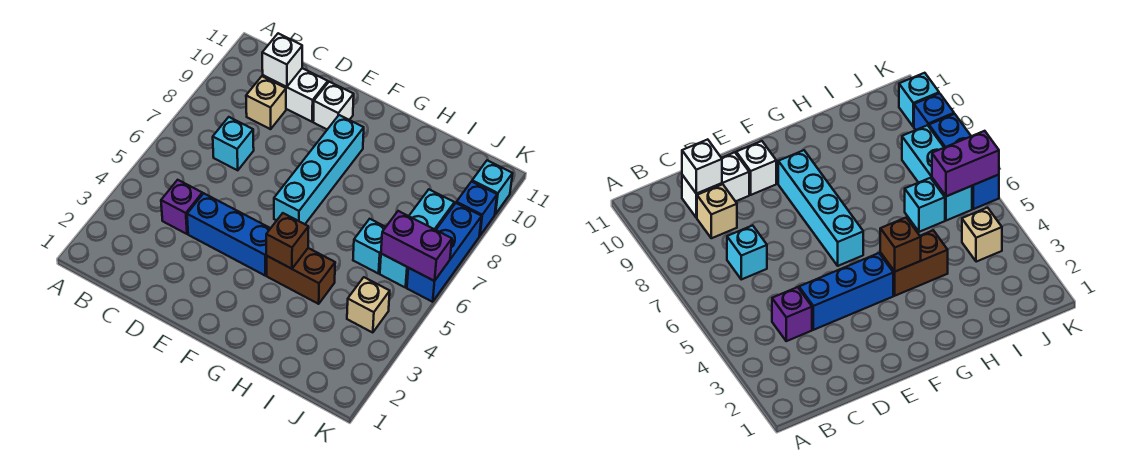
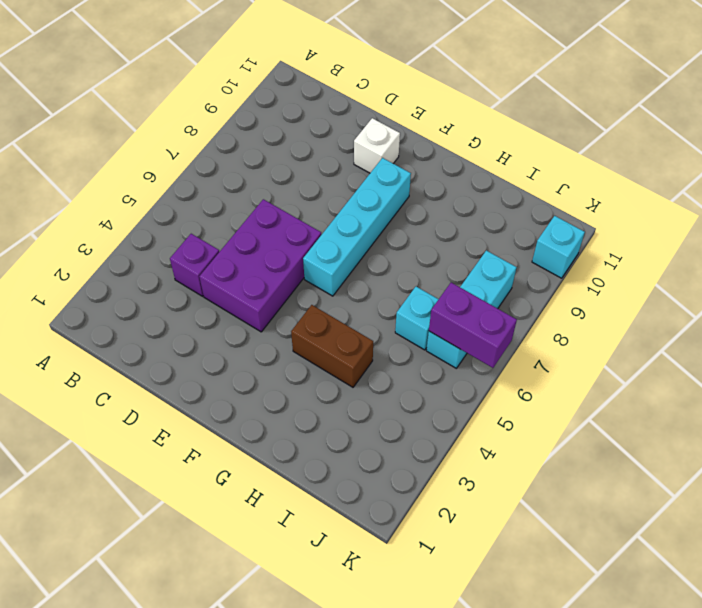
purple brick D4:E6 level 1 -> blue brick D4:F4 level 1
none -> cyan brick C7 level 1
none -> tan brick C9 level 1
none -> white brick C10:D10 level 1

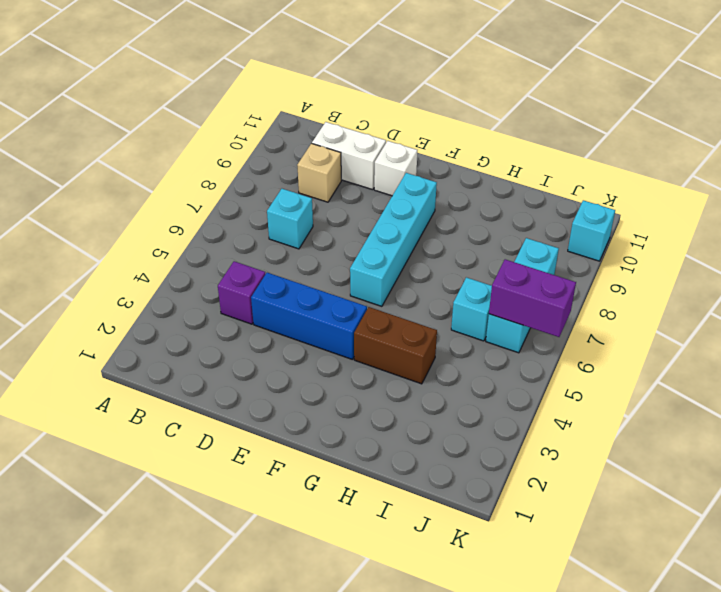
none -> tan brick J4 level 1
none -> blue brick K6:K8 level 1
none -> blue brick K9 level 1

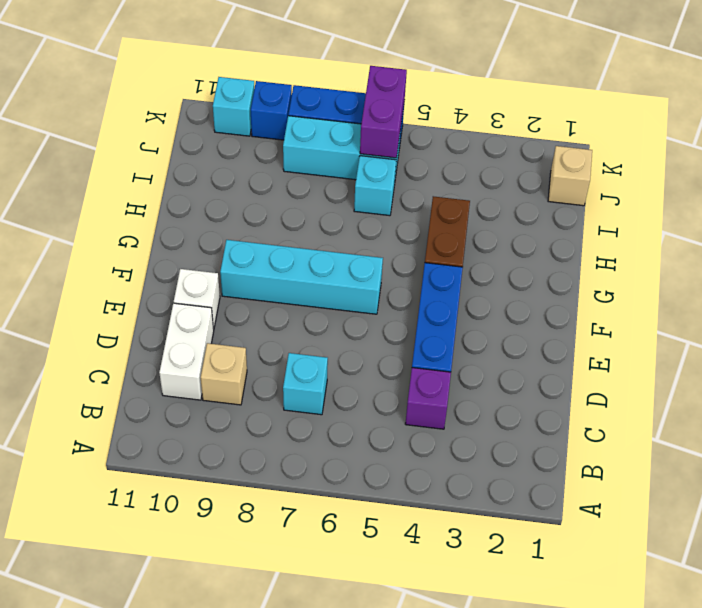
tan brick J1 level 1 -> tan brick J4 level 1
none -> white brick C10 level 2
none -> brown brick G4 level 2

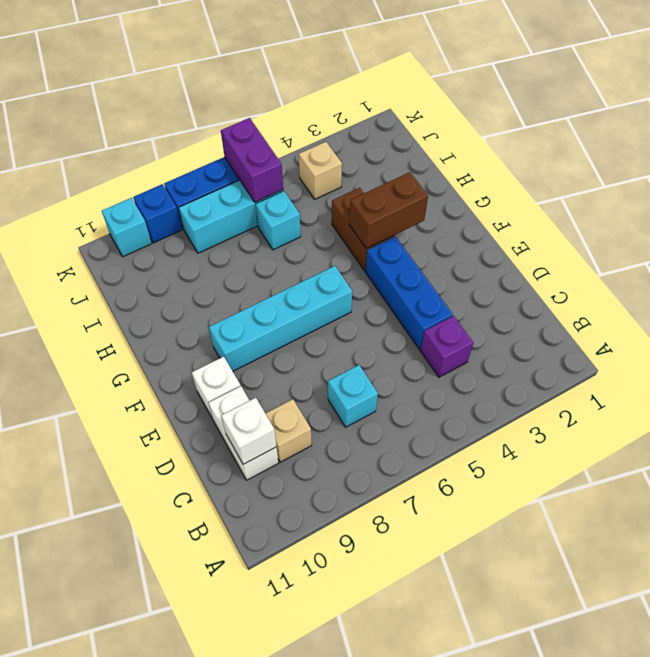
brown brick G3:G4 level 2 -> brown brick G4 level 2

